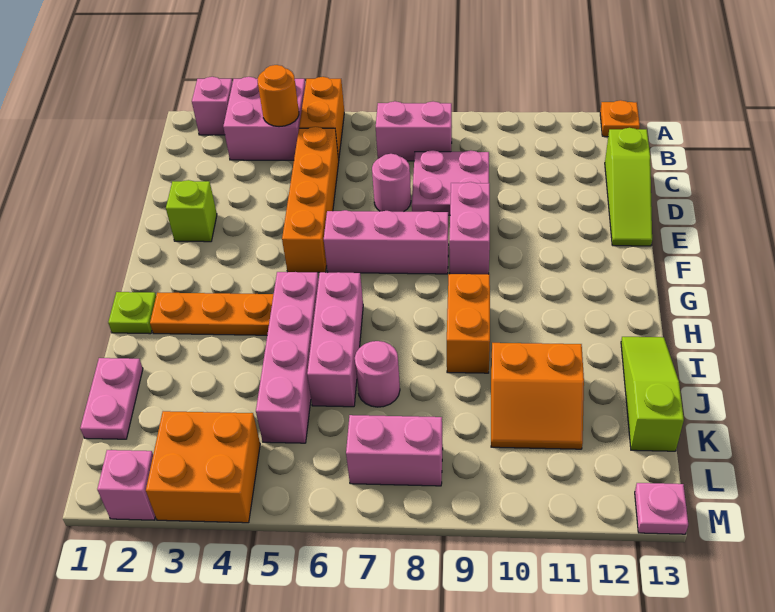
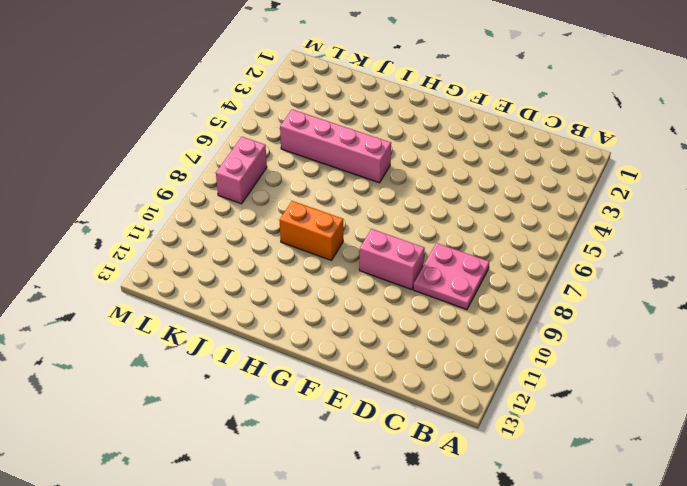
none -> pink brick A2 level 1
none -> pink brick A3:B4 level 1
none -> orange brick A5:B5 level 1

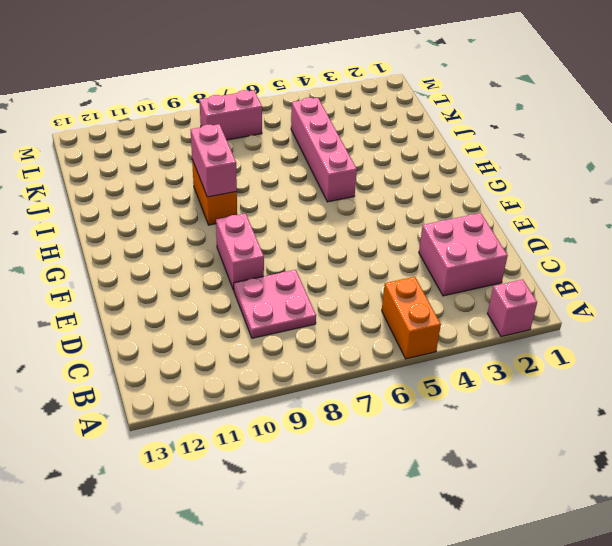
pink brick C2:D3 level 1 -> pink brick A3:B4 level 1
pink brick H9:I9 level 2 -> pink brick B7:B8 level 1
none -> orange plate A13 level 1
none -> orange brick C5:F5 level 1
none -> lime slope C13:E13 level 1 top C

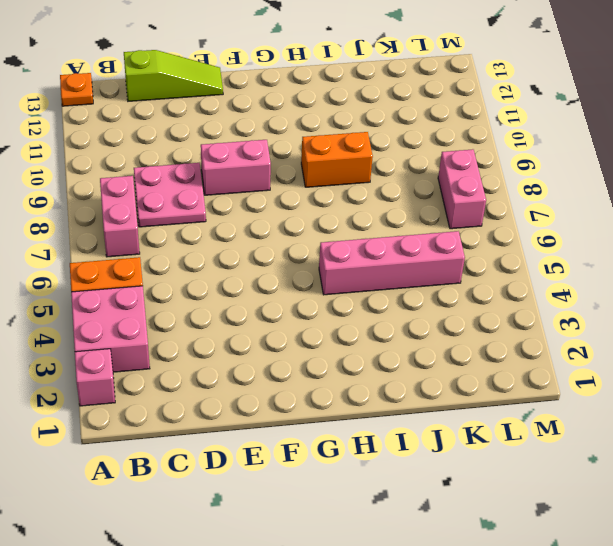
none -> orange brick C5:F5 level 1
none -> pink round brick D7 level 1
none -> lime brick E2 level 1

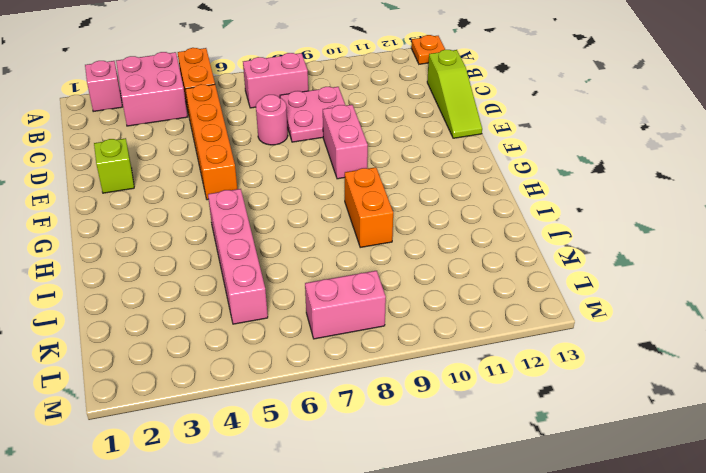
none -> pink brick F6:F8 level 1
none -> lime plate H1 level 1
none -> orange plate H2:H4 level 1

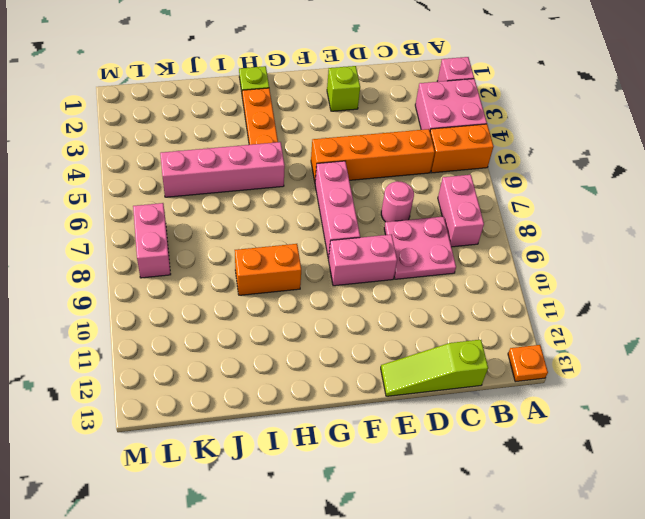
none -> pink brick H6:J6 level 1
none -> lime slope I13:K13 level 1 top K
none -> pink plate J1:K1 level 1

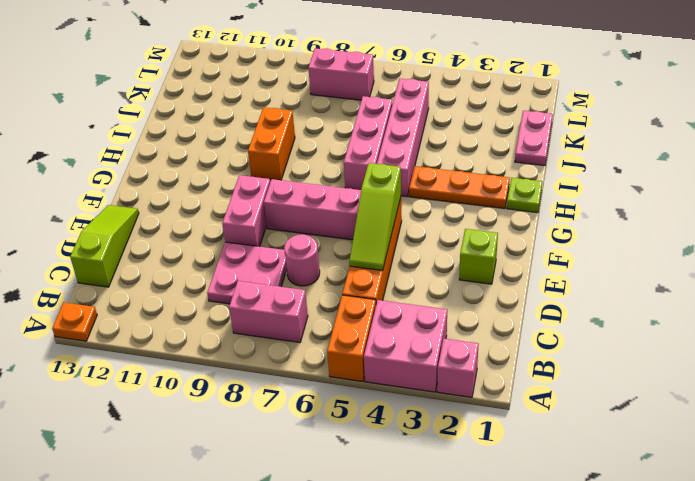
lime slope D5:F5 level 2 top F -> lime slope I13:K13 level 1 top K
none -> pink round brick J7 level 1
none -> orange slope J10:K11 level 1 top J
none -> orange brick L3:M4 level 1

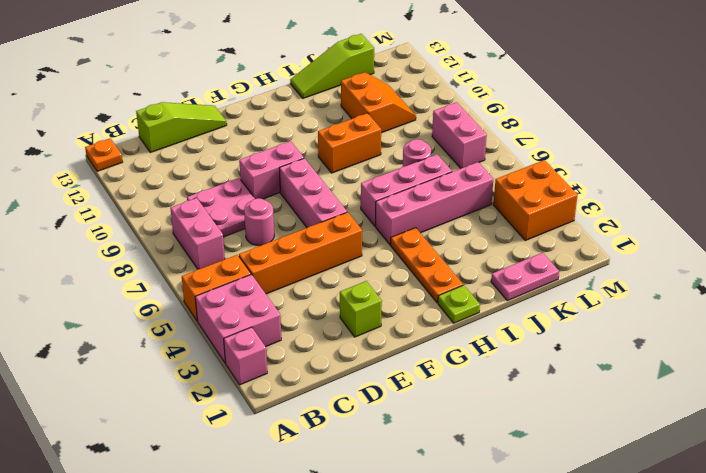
none -> pink brick M2 level 1
none -> pink plate M13 level 1
none -> orange round brick B4 level 2

